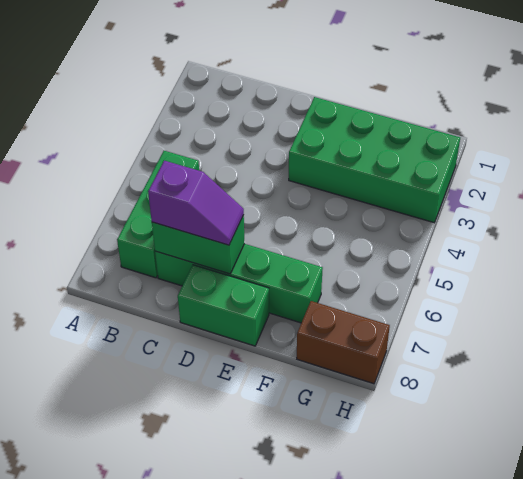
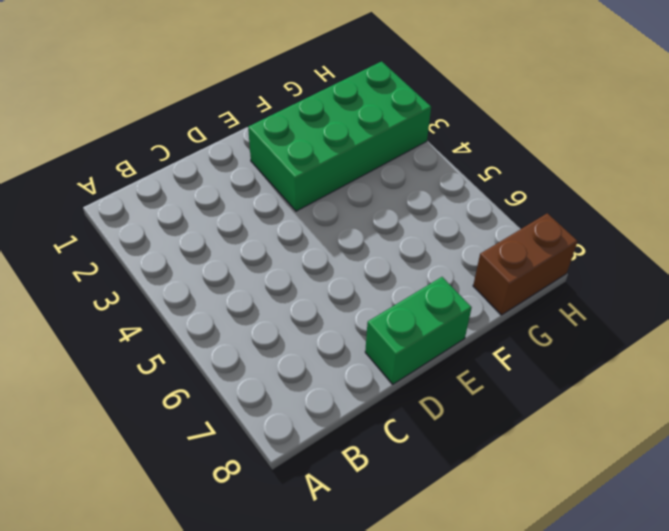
none -> green brick B5:B7 level 1
none -> green brick C7:F7 level 1

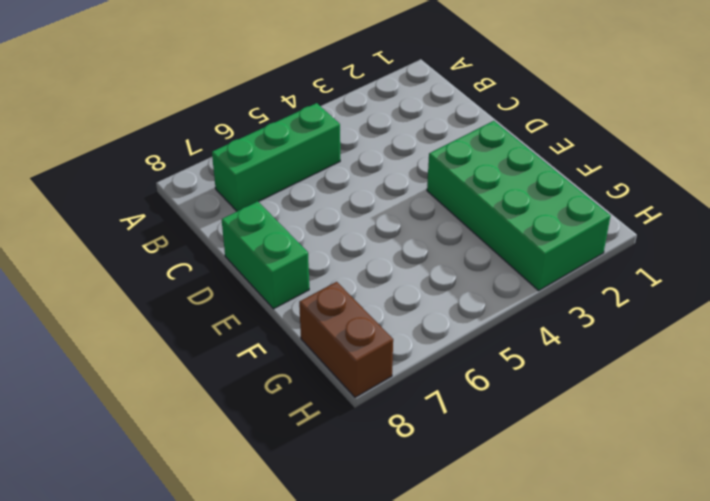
none -> green brick C7:F7 level 1
none -> green brick C7:D7 level 2

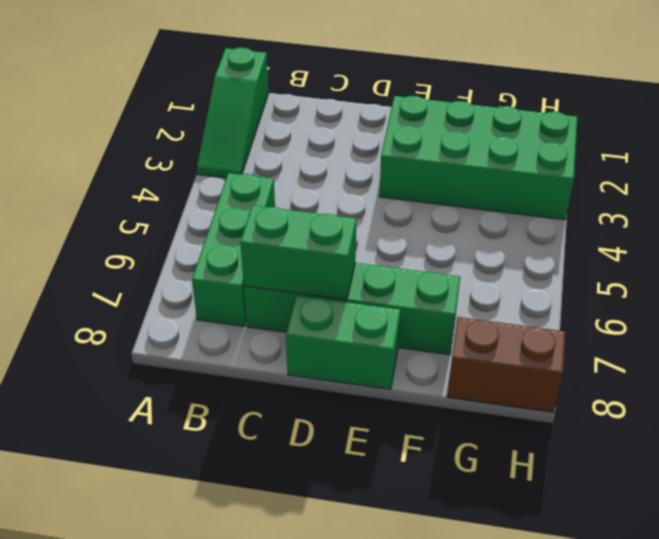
green slope A1:A3 level 1 top 1 -> none
none -> purple slope C7:D7 level 3 top C

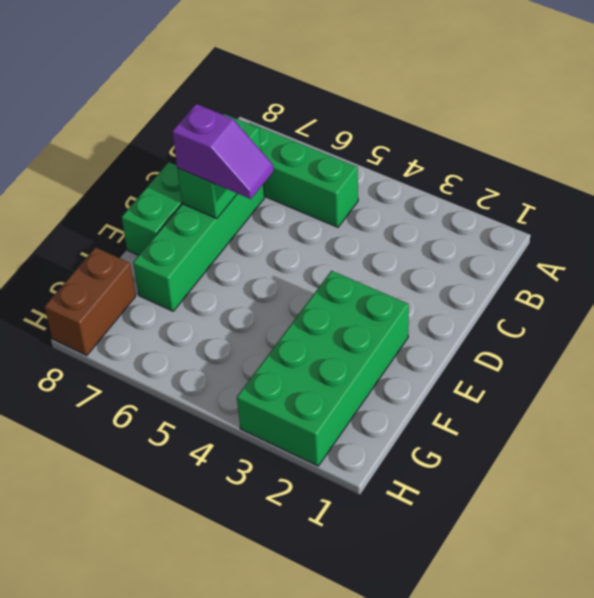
purple slope D6:D7 level 3 top 7 -> purple slope C7:D7 level 3 top C

